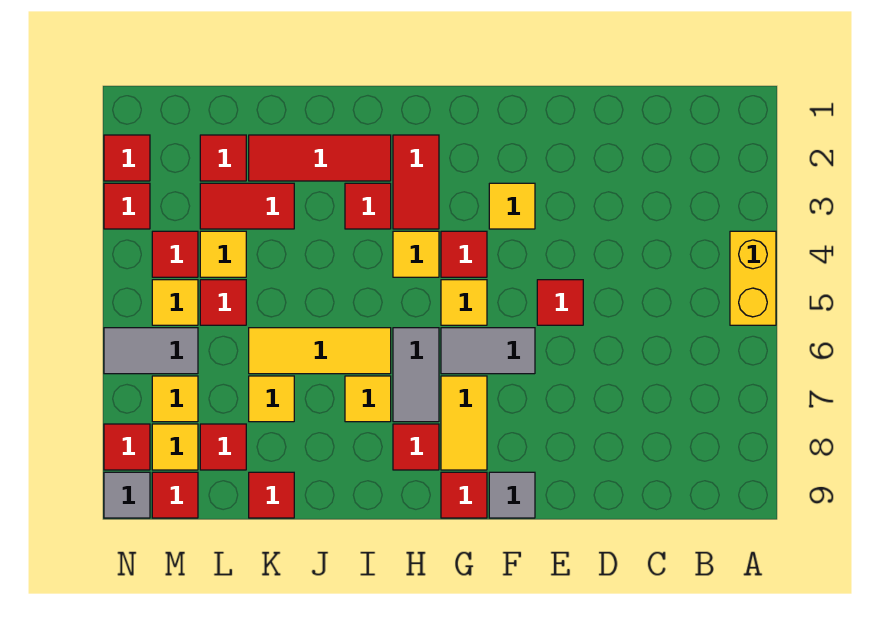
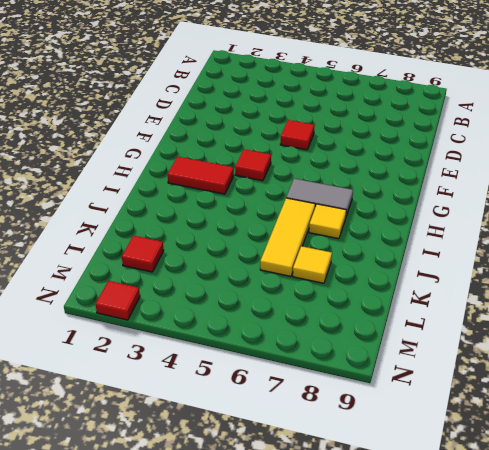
none -> yellow brick A4:A5 level 1
none -> yellow tile F3 level 1
none -> grey tile F6:G6 level 1
none -> grey tile F9 level 1

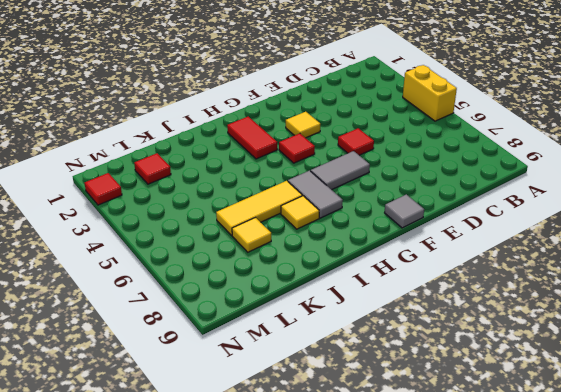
none -> yellow tile G5 level 1
none -> yellow tile G7:G8 level 1
none -> red tile G9 level 1
none -> yellow tile H4 level 1

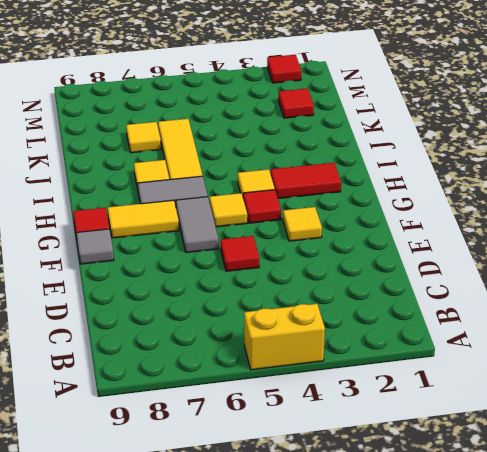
none -> red tile H8 level 1
none -> red tile I2:K2 level 1
none -> red tile I3 level 1
none -> red tile K3:L3 level 1

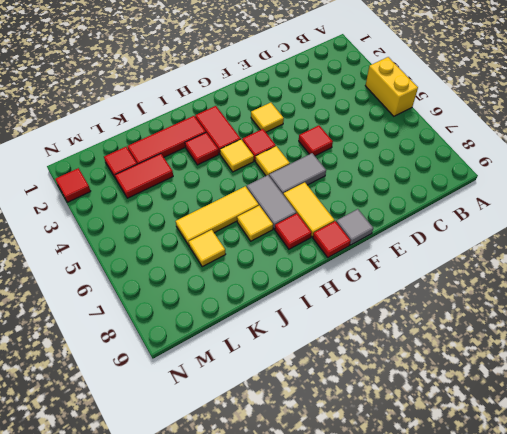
none -> red tile K9 level 1
none -> yellow tile L4 level 1
none -> red tile L5 level 1
none -> red tile L8 level 1

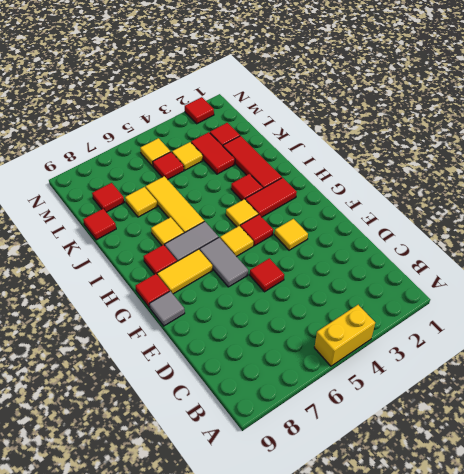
none -> red tile M4 level 1
none -> grey tile M6:N6 level 1
none -> yellow tile M7 level 1
none -> yellow tile M8 level 1

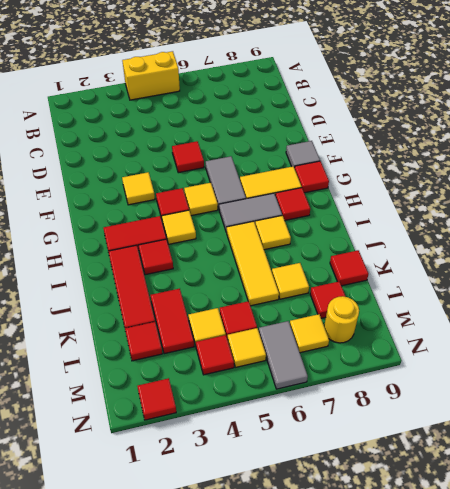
yellow round brick M8 level 1 -> yellow tile M8 level 1
none -> red tile M9 level 1
none -> red tile N3 level 1
none -> red tile N8 level 1
none -> grey tile N9 level 1

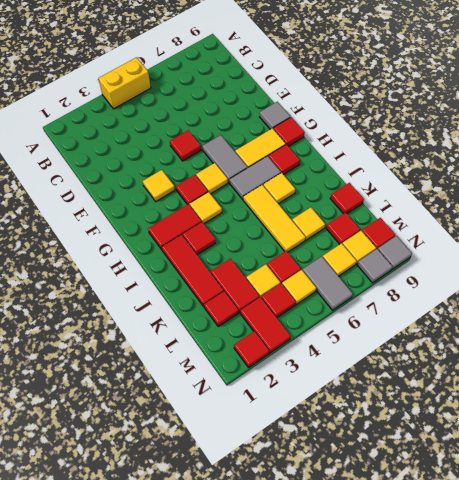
red tile M3:N3 level 1 -> red tile N3 level 1
grey tile N8 level 1 -> red tile N8 level 1

